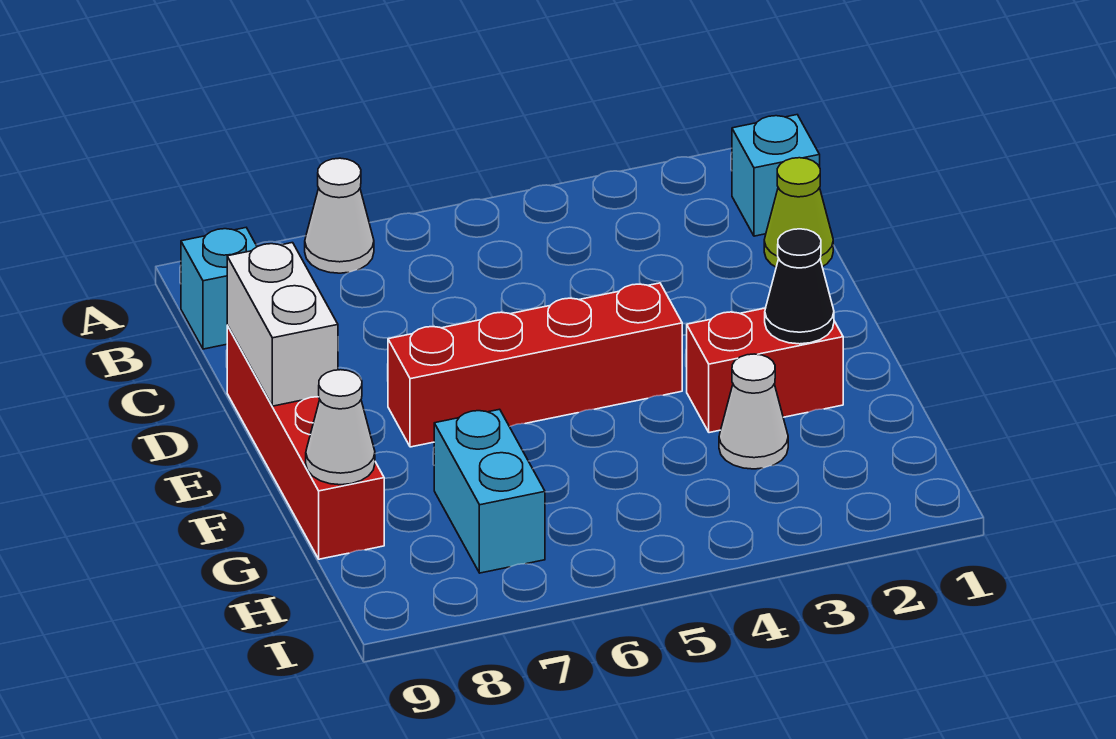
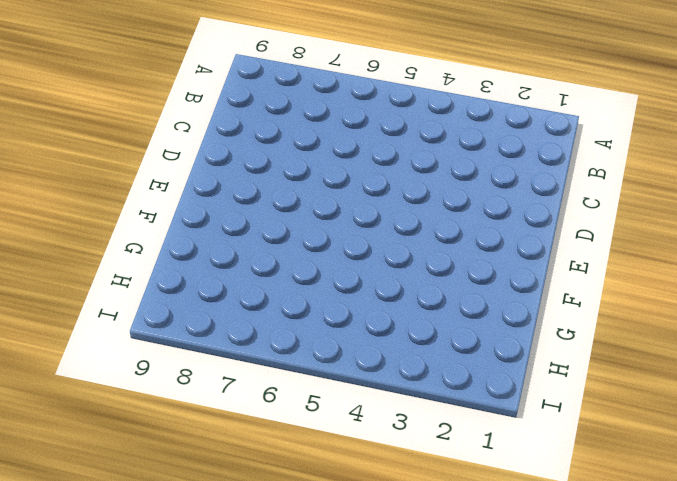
none -> white cone A7 level 1
none -> cyan brick B1 level 1
none -> cyan brick B9 level 1

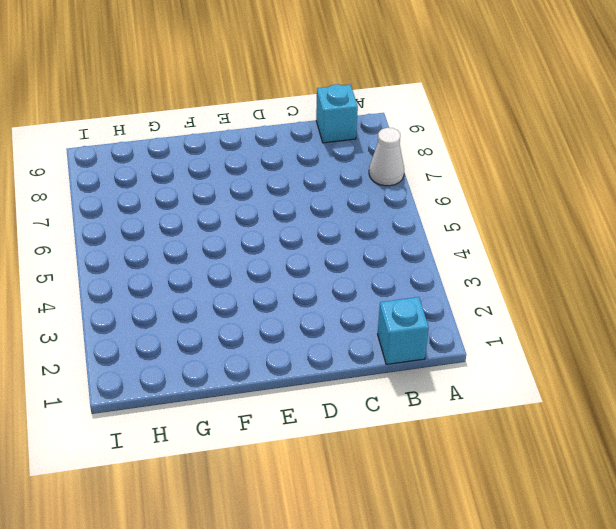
none -> lime cone C1 level 1
none -> red brick D9:G9 level 1
none -> red brick E4:E7 level 1

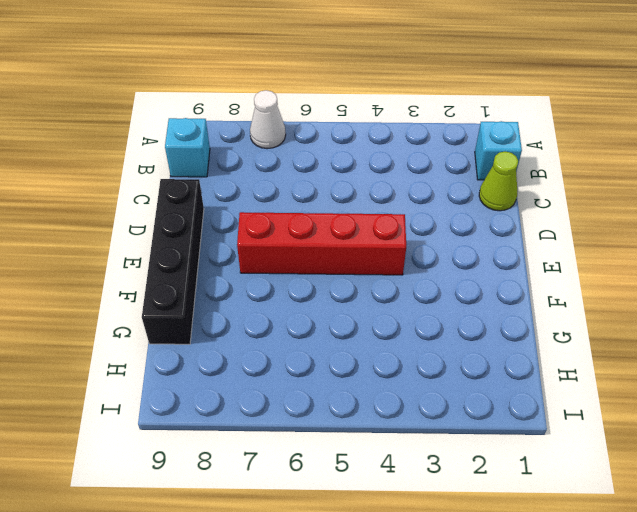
black brick D9:G9 level 1 -> red brick D9:G9 level 1
none -> red brick F2:F3 level 1
none -> white cone G3 level 1
none -> cyan brick G7:H7 level 1

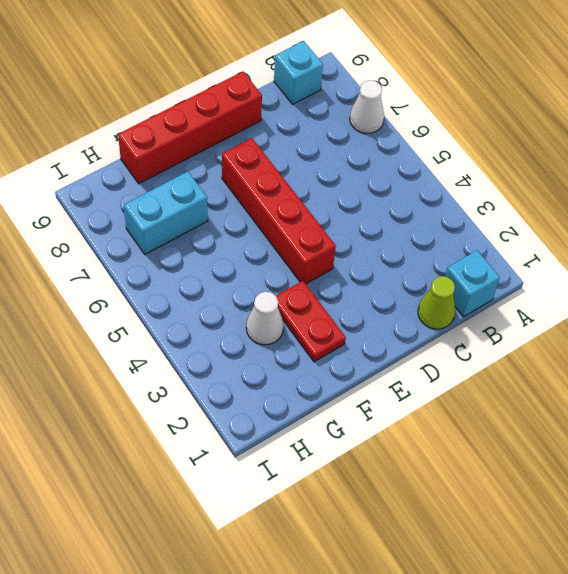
red plate F2:F3 level 1 -> red brick F2:F3 level 1
none -> white brick D9:E9 level 2
none -> black cone F2 level 2
none -> white cone G9 level 2

